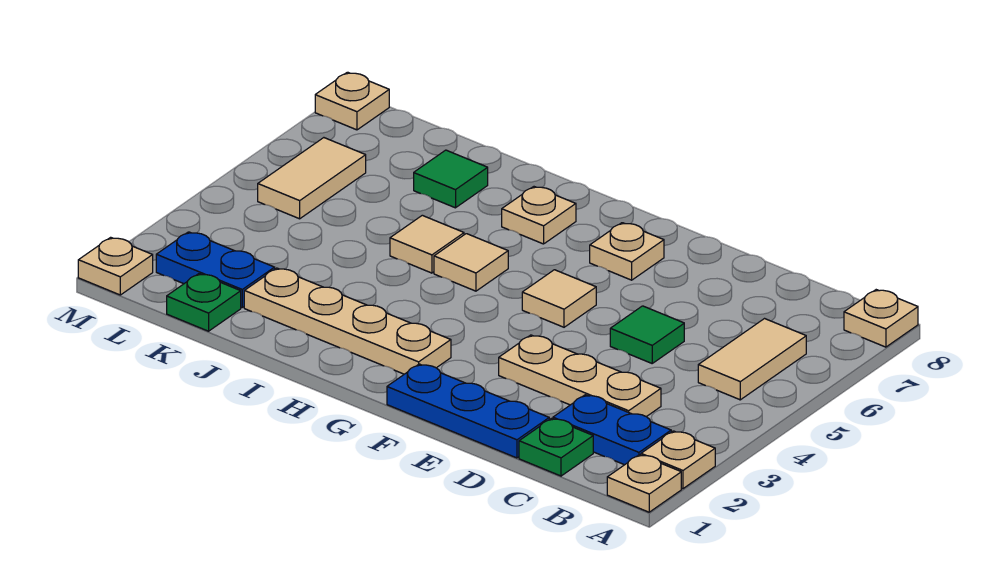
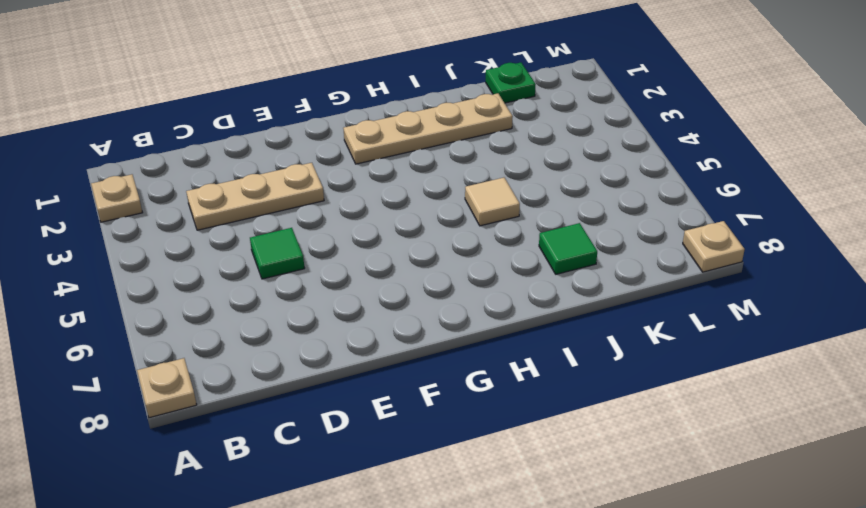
none -> tan plate A1 level 1
none -> blue plate B2:C2 level 1
none -> tan tile B5:B6 level 1

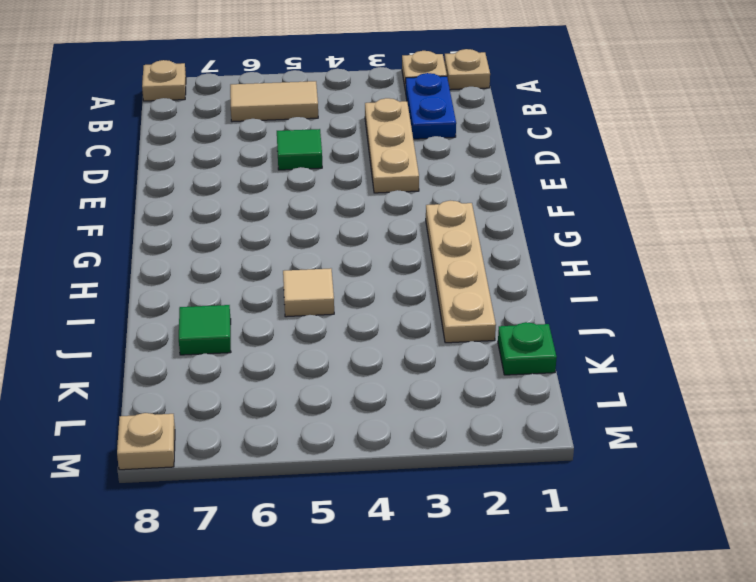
none -> green plate C1 level 1
none -> blue plate D1:F1 level 1
none -> tan tile F5 level 1

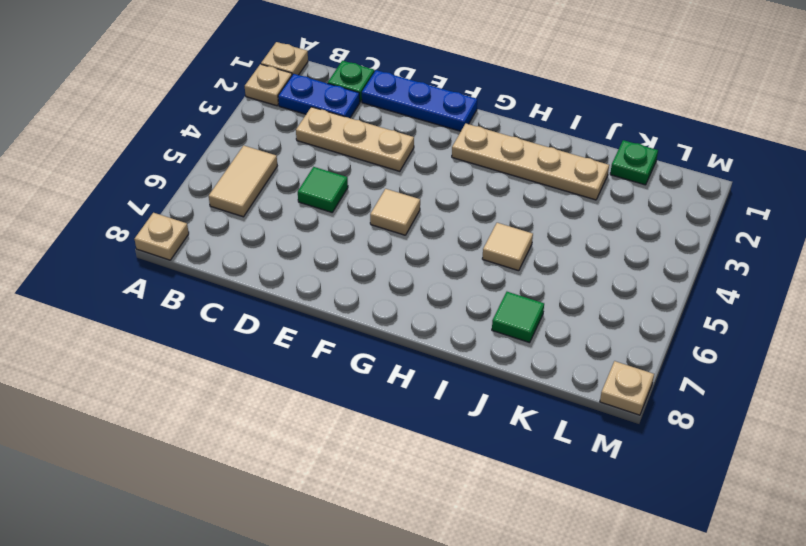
none -> tan plate F7 level 1
none -> tan tile H5 level 1
none -> tan plate H7 level 1

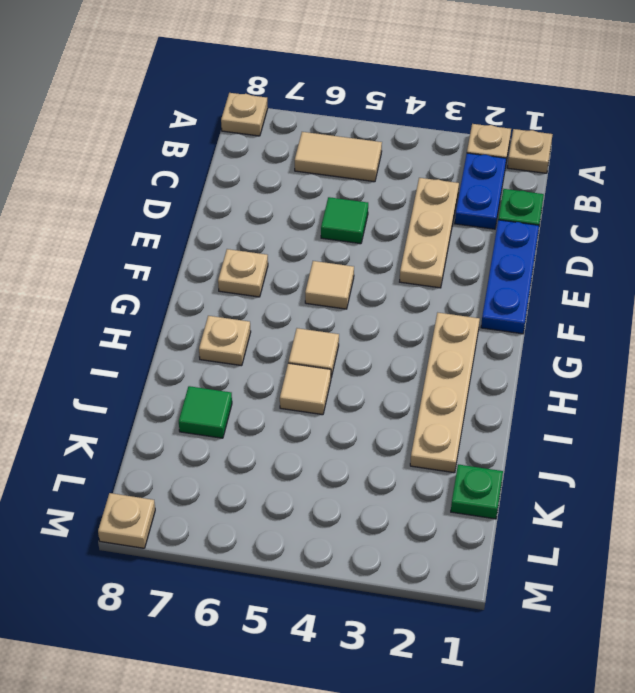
none -> blue plate K2:L2 level 1
none -> tan tile L5:L6 level 1
none -> tan plate M1 level 1

